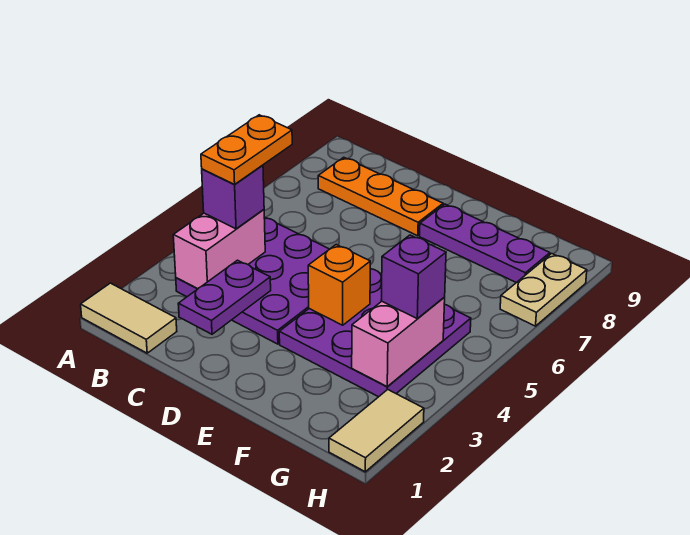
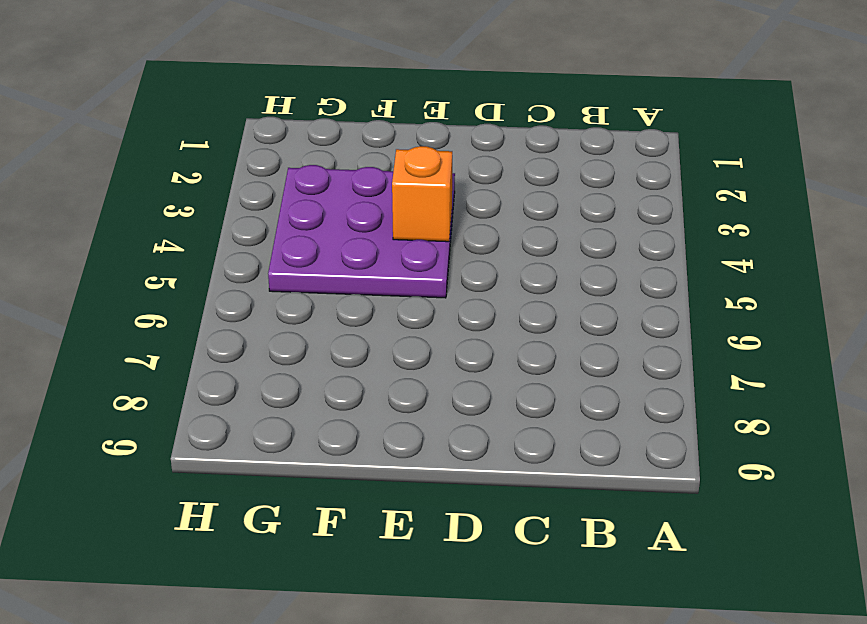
none -> tan tile A1:B1 level 1
none -> purple plate B3:D5 level 1
none -> orange plate B8:D8 level 1

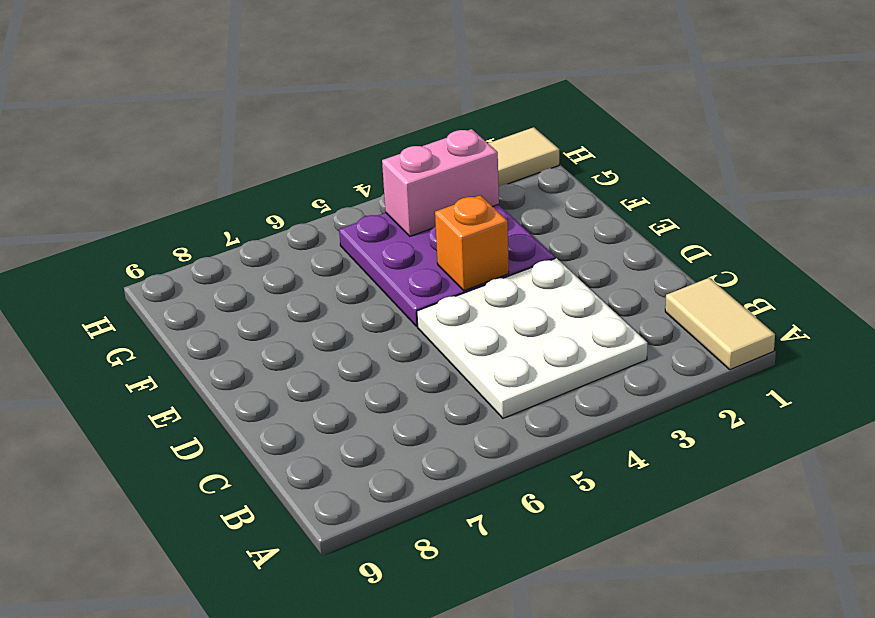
white plate B3:D5 level 1 -> purple plate B3:D5 level 1
none -> orange plate B8:D8 level 1
none -> purple plate E8:G8 level 1
none -> tan plate H7:H8 level 1

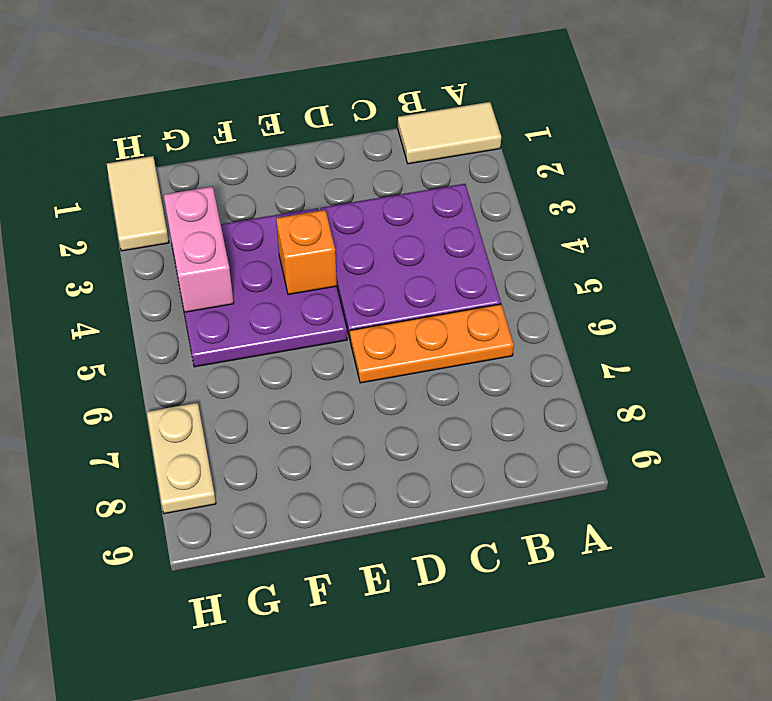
orange plate B6:D6 level 1 -> orange plate B8:D8 level 1
none -> purple plate E8:G8 level 1
none -> pink brick B3:B4 level 2
none -> purple plate C2:C3 level 2

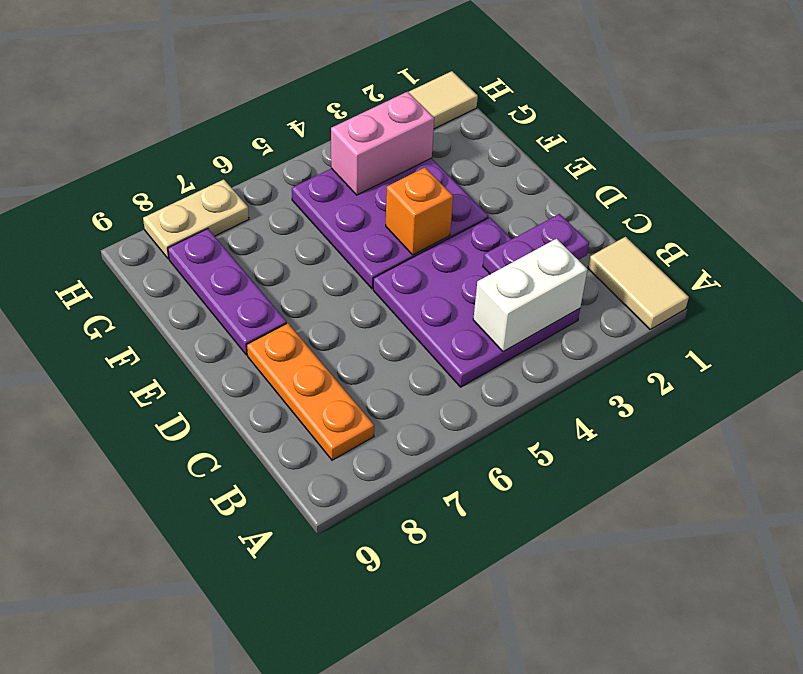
white brick B3:B4 level 2 -> pink brick B3:B4 level 2
none -> purple brick B4 level 3
none -> purple brick G4 level 3
none -> orange plate B4:B5 level 4

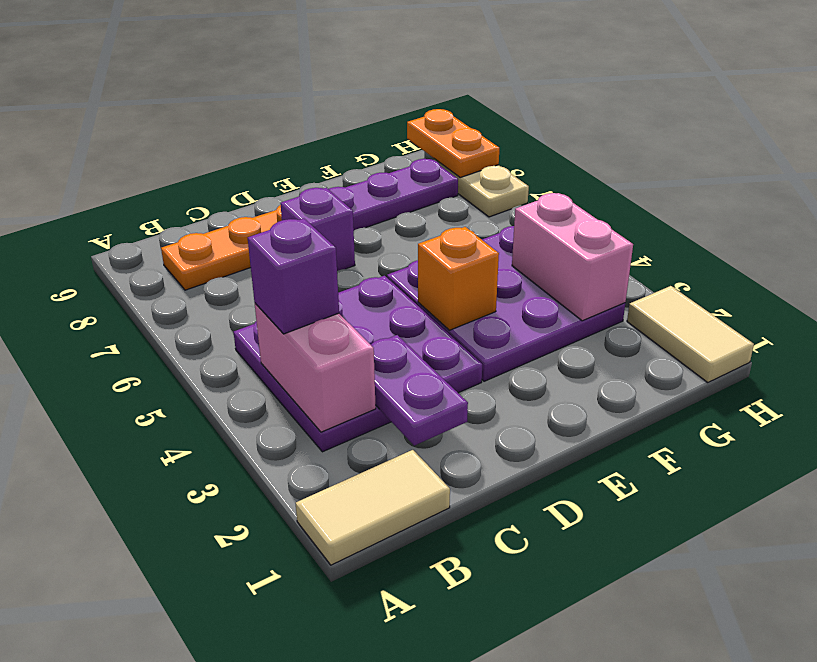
purple brick D7 level 1 -> purple brick G4 level 3
orange plate H8:H9 level 2 -> orange plate B4:B5 level 4

